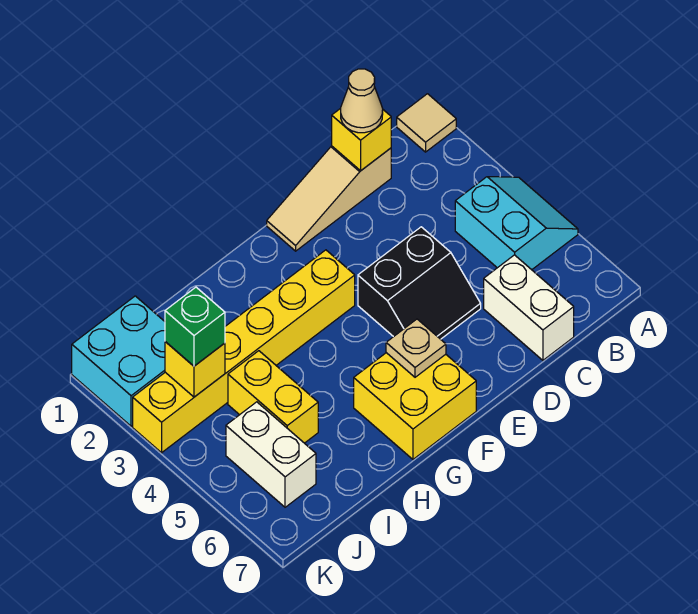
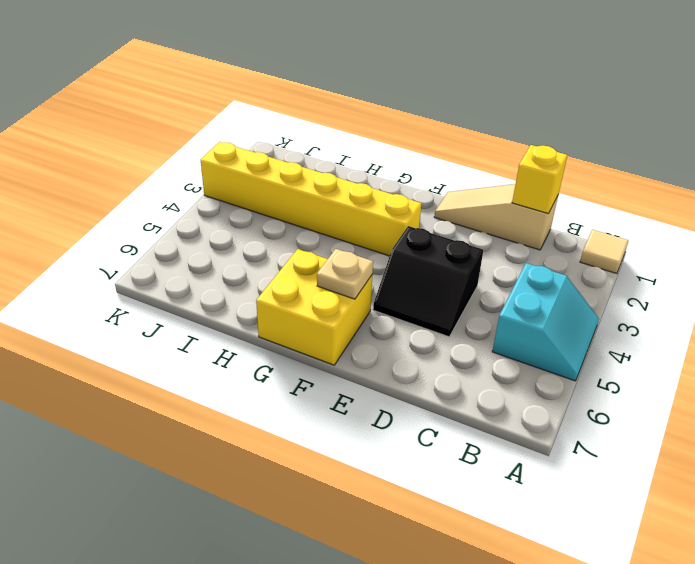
none -> white brick C6:C7 level 1
none -> yellow brick I4:I5 level 1
none -> cyan brick J1:K2 level 1

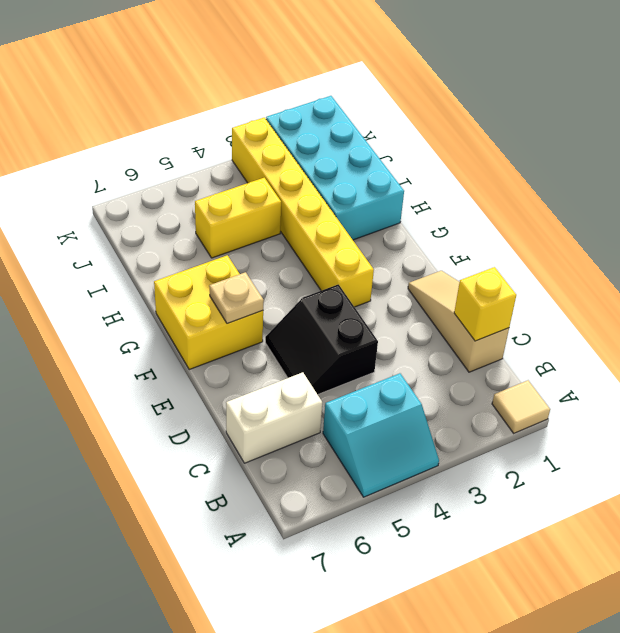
cyan brick H1:K2 level 1 -> cyan brick J1:K2 level 1
none -> white brick J5:J6 level 1
none -> yellow brick J3 level 2
none -> tan cone C1 level 3

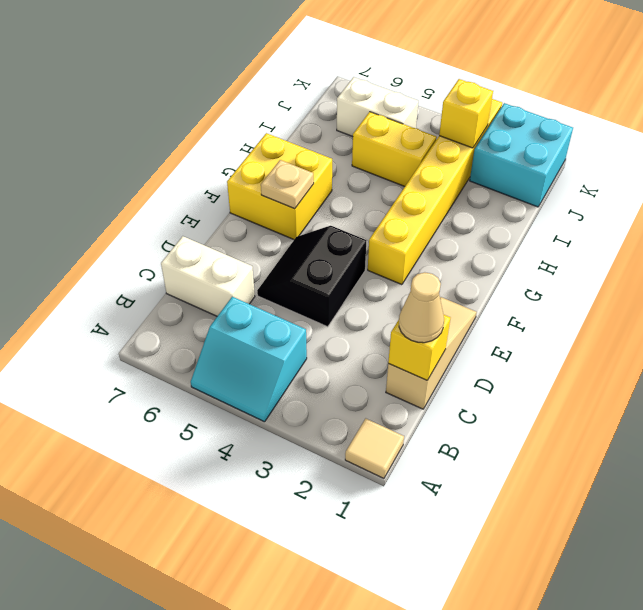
none -> green brick J3 level 3

